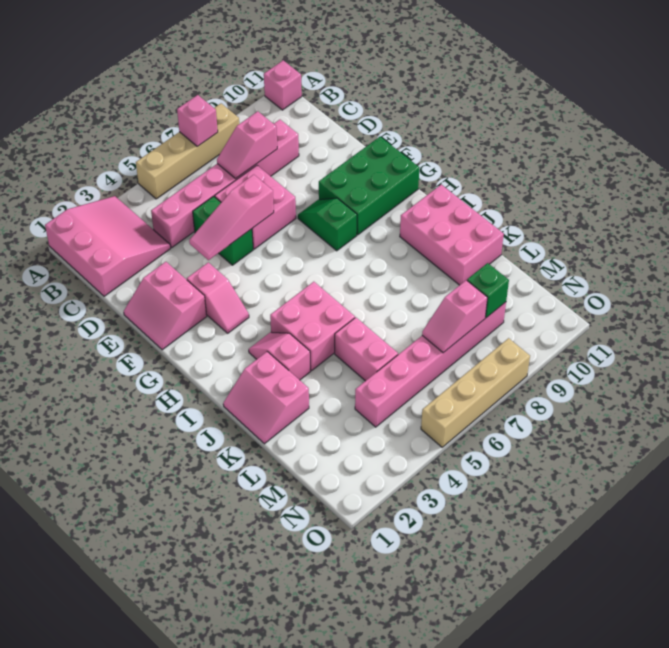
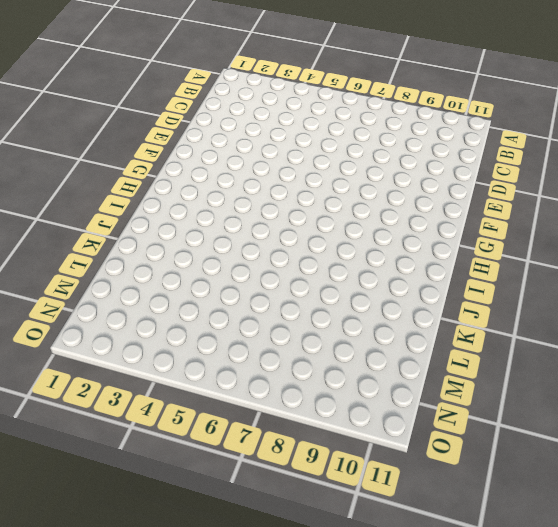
none -> pink slope A1:C3 level 1 top 1
none -> tan brick A5:A8 level 1
none -> pink brick A11 level 1

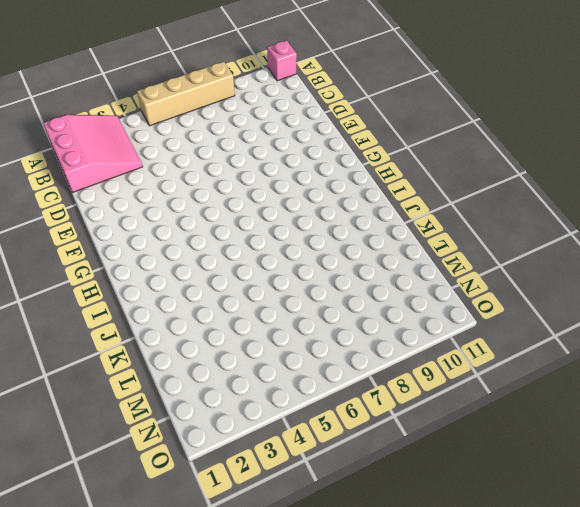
none -> pink brick C4:C9 level 1
none -> green brick D5:E5 level 1
none -> pink brick D6:E7 level 1

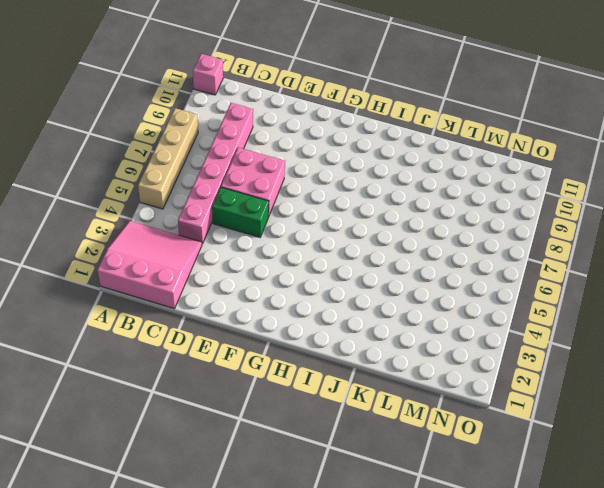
none -> pink slope E1:F2 level 1 top 2
none -> pink slope F3:G3 level 1 top F
none -> green slope F8:G8 level 1 top G

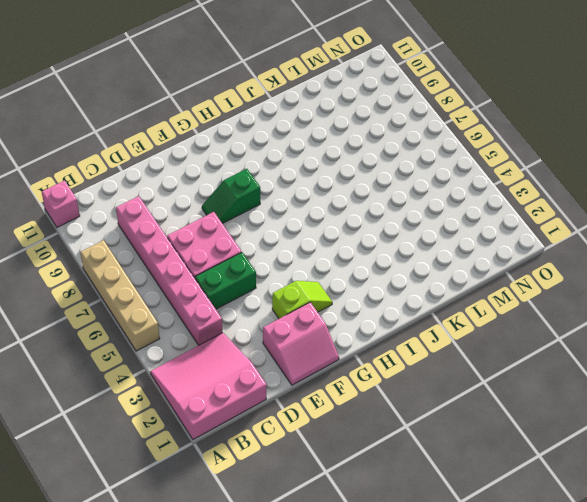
lime slope F3:G3 level 1 top F -> pink slope F3:G3 level 1 top F
none -> green brick F9:G11 level 1
none -> pink slope I3:J3 level 1 top J
none -> pink brick I4:J5 level 1

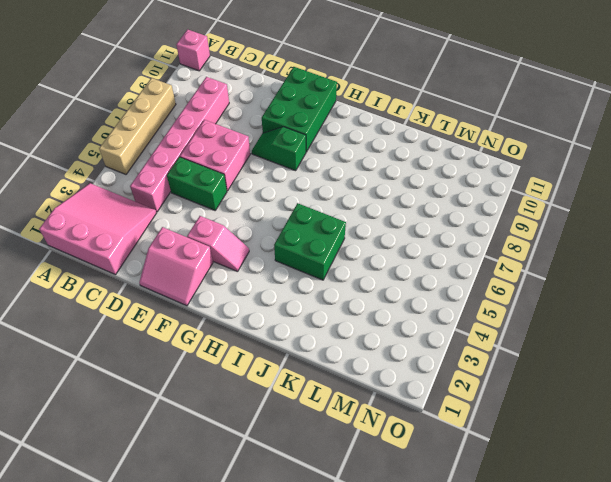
green brick I4:J5 level 1 -> pink brick I4:J5 level 1
none -> pink slope I3:J3 level 1 top J
none -> pink brick I10:K11 level 1
none -> pink slope J1:K2 level 1 top 2

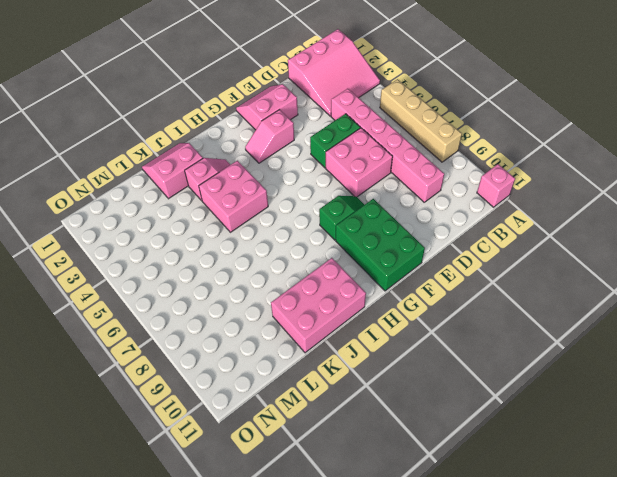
none -> pink brick K5:L5 level 1
none -> pink brick M4:M9 level 1
none -> tan brick O5:O8 level 1

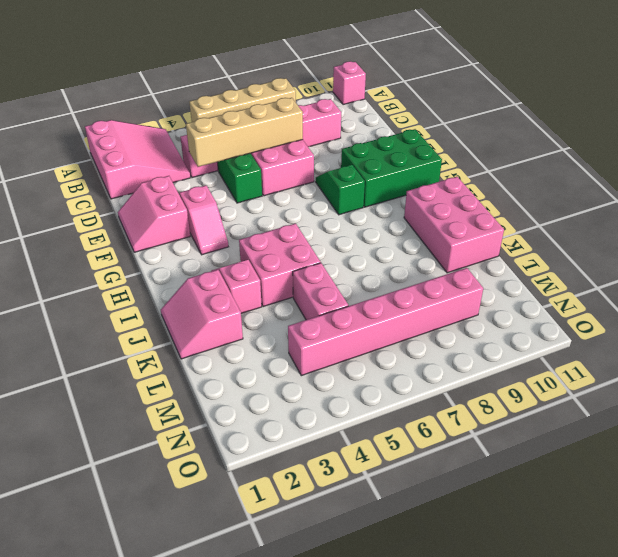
tan brick D4:D7 level 2 -> tan brick O5:O8 level 1
none -> pink brick A7 level 2
none -> pink slope C7:C8 level 2 top 8
none -> pink slope E4:E6 level 2 top 6

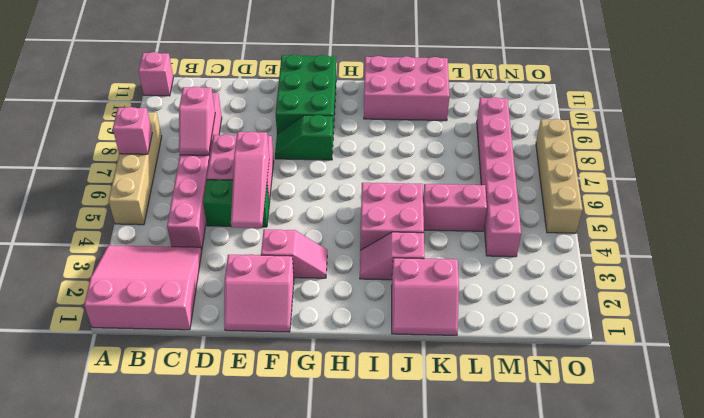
none -> pink slope M7:M8 level 2 top 8
none -> green brick M9 level 2

